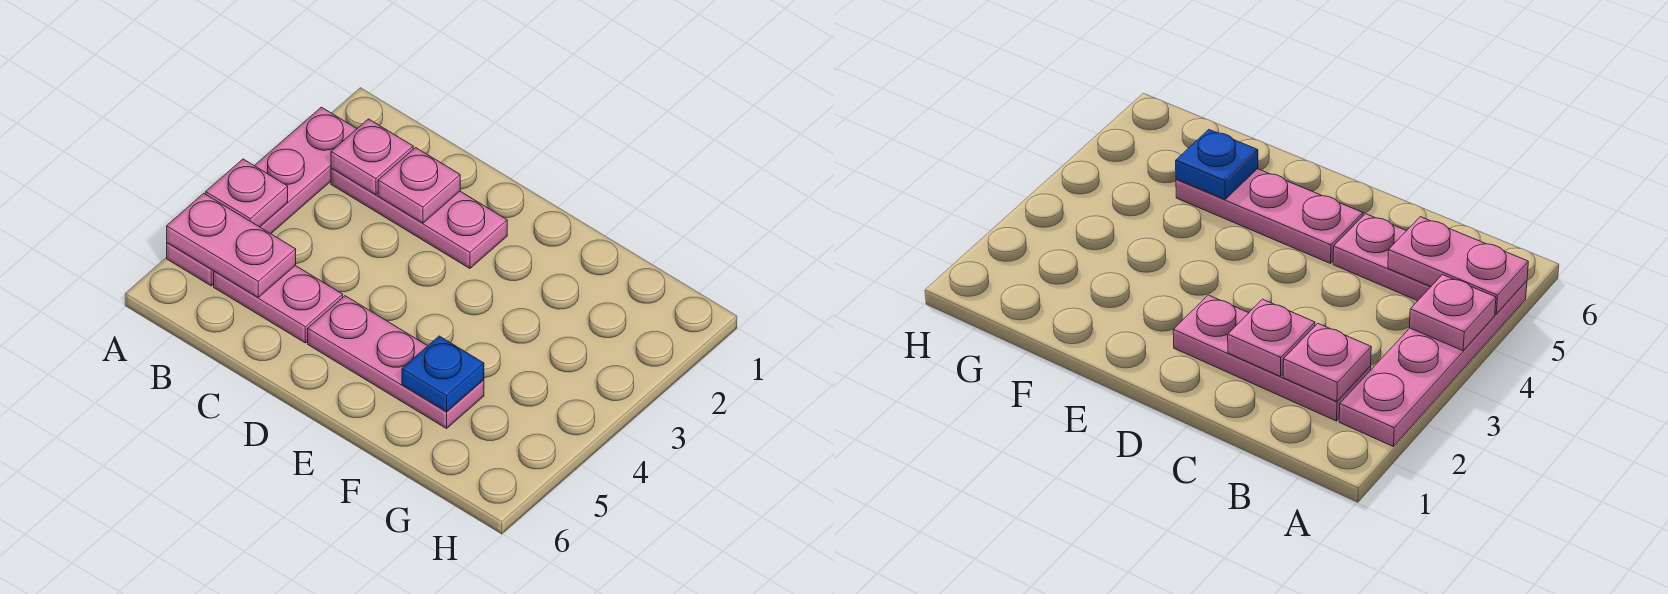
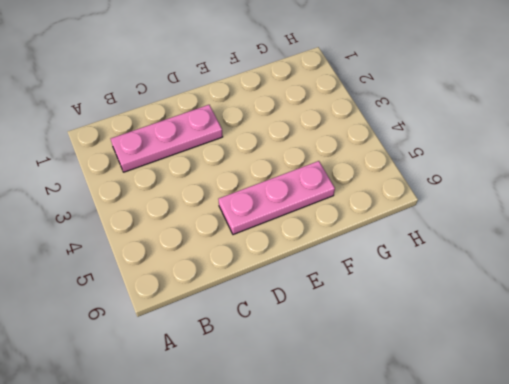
none -> pink plate A2:A5 level 1
none -> pink plate B5:C5 level 1

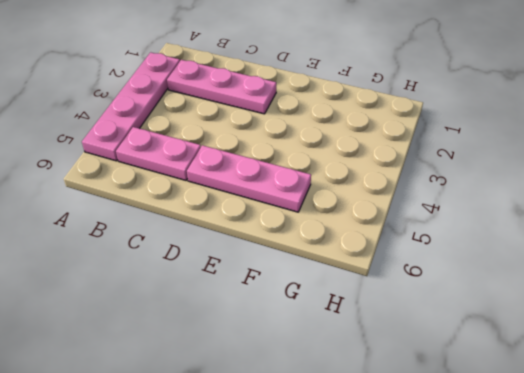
none -> pink plate A4 level 2
none -> pink plate A5:B5 level 2

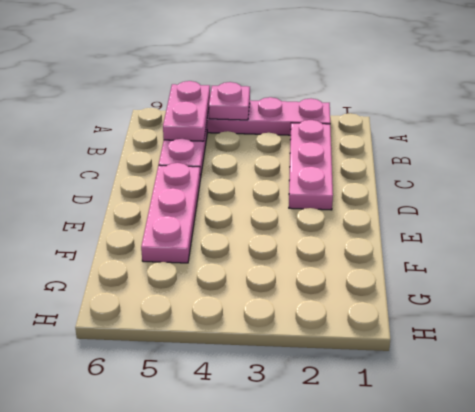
none -> pink plate B2 level 2
none -> pink plate C2 level 2

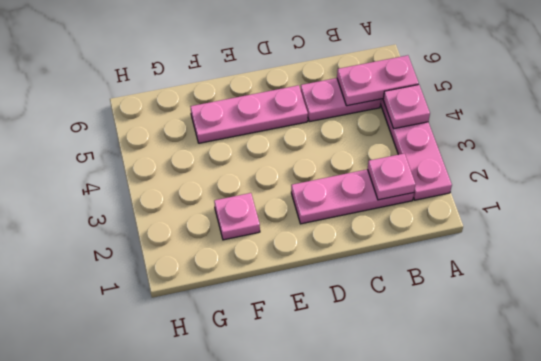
pink plate F2 level 1 -> pink plate C2 level 2
none -> blue plate F5 level 2

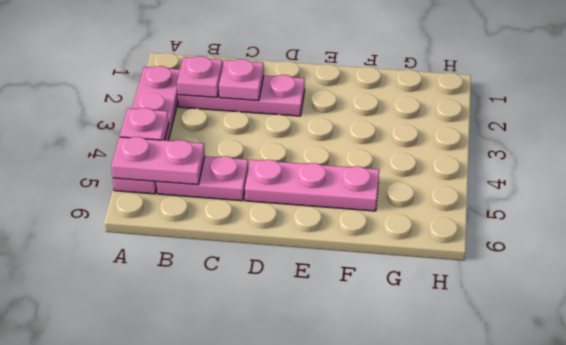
none -> blue plate F5 level 2

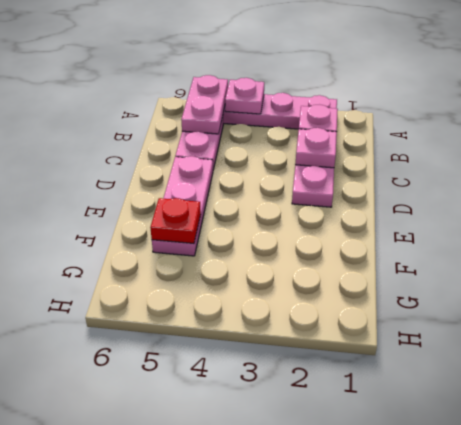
red plate F5 level 2 -> blue plate F5 level 2

